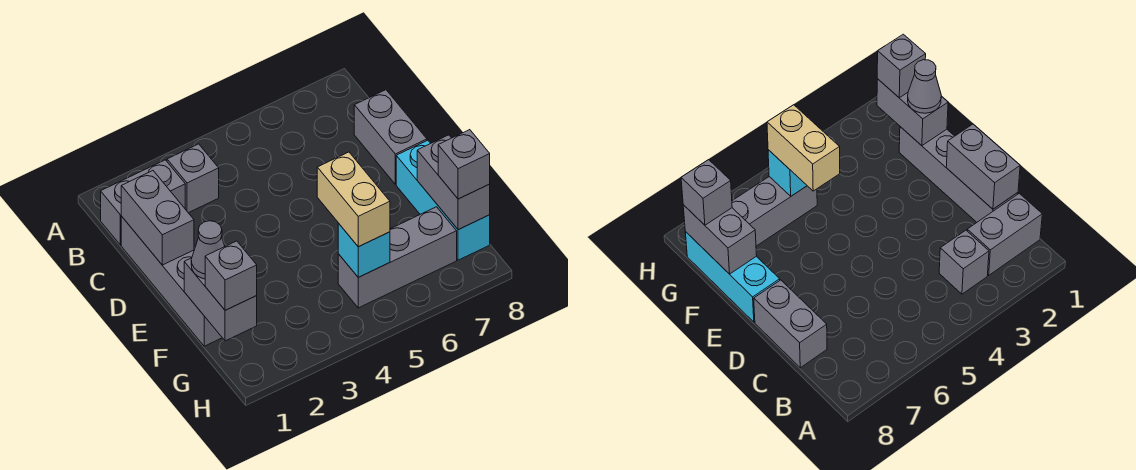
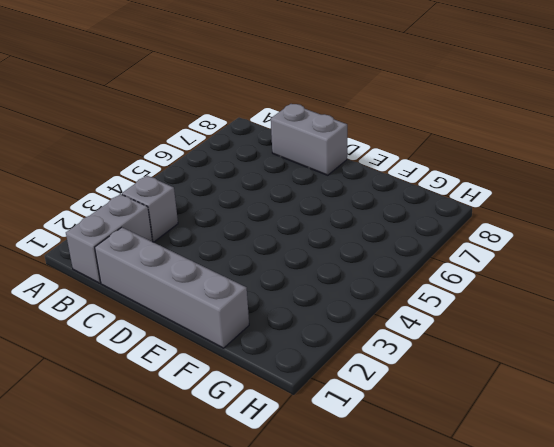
none -> cyan brick E8:G8 level 1
none -> grey brick G5:G7 level 1
none -> grey brick C1:D1 level 2

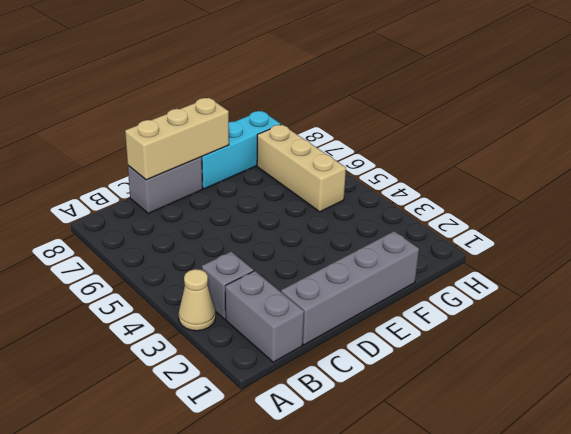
tan cone A3 level 1 -> none
tan brick C8:E8 level 2 -> none
tan brick G5:G7 level 1 -> grey brick G5:G7 level 1
none -> grey brick C1:D1 level 2
none -> grey brick F1:G1 level 2
none -> grey brick F8:G8 level 2

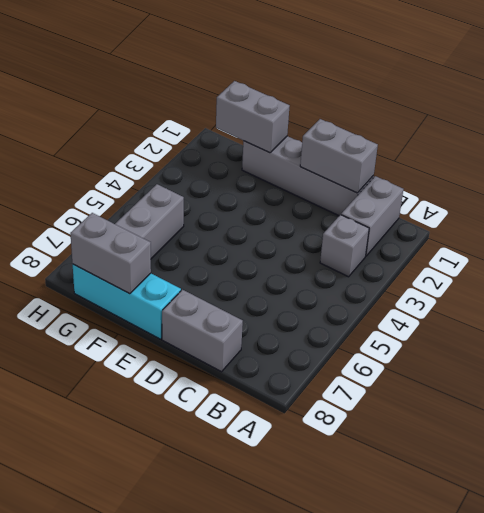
none -> cyan brick G5 level 2
none -> grey cone F1 level 3
none -> tan brick F5:G5 level 3

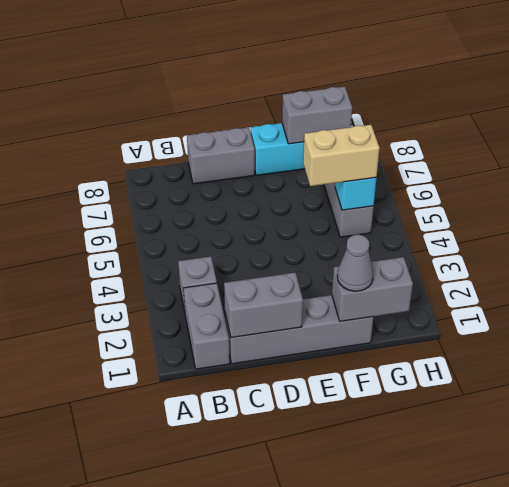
none -> grey brick G1 level 3
none -> grey brick G8 level 3

